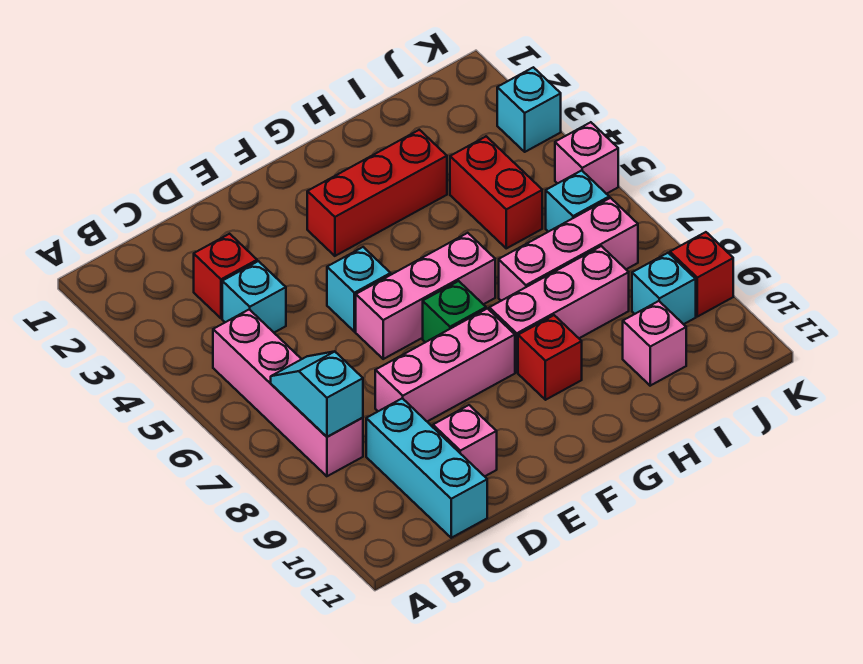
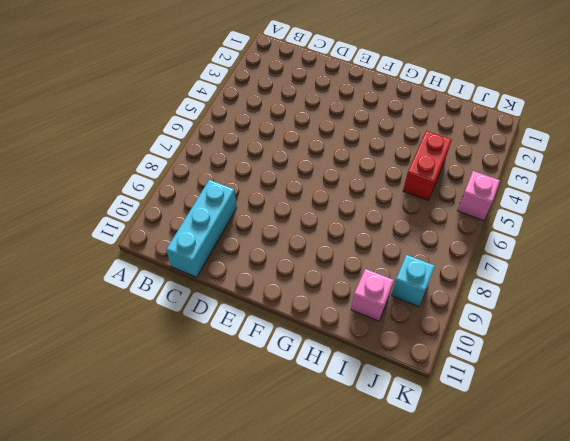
none -> pink brick B5:B8 level 1
none -> red brick C3 level 1
none -> cyan brick C4 level 1

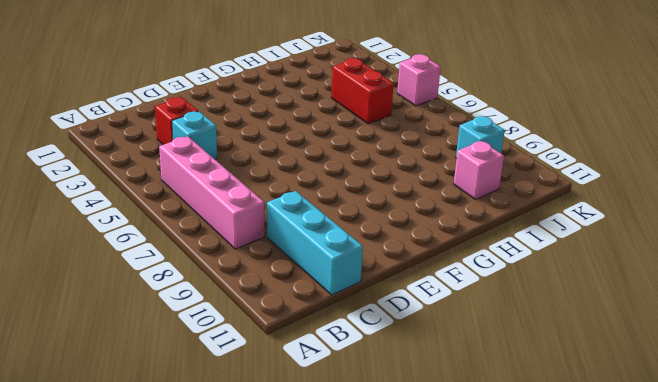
none -> pink brick D8:F8 level 1
none -> pink brick D10 level 1
none -> cyan brick E5 level 1

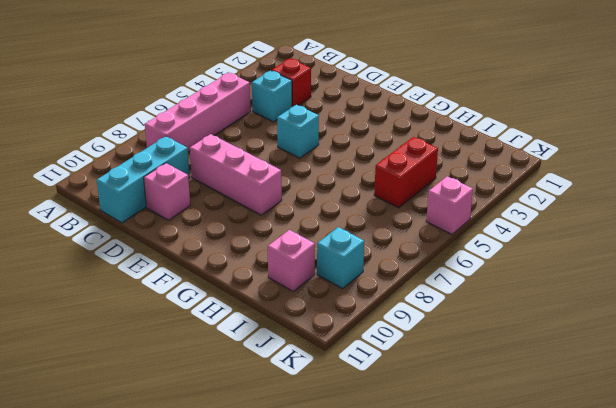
none -> pink brick E6:G6 level 1
none -> red brick F3:H3 level 1
none -> green brick F7 level 1

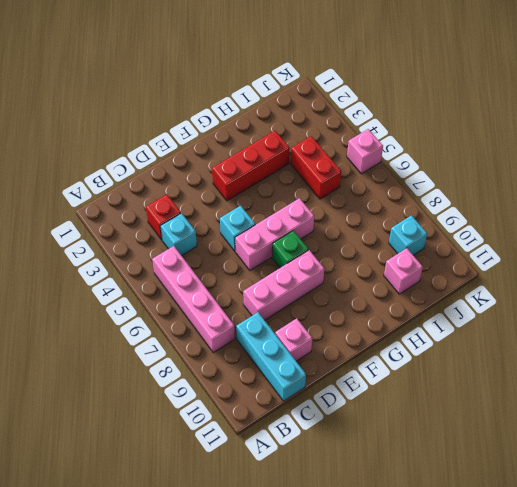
none -> pink brick G8:I8 level 1
none -> red brick G9 level 1
none -> pink brick H7:J7 level 1

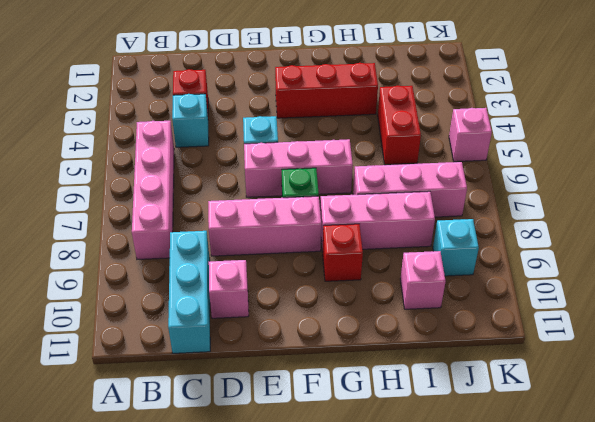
none -> cyan brick J6 level 1
none -> cyan brick K3 level 1
none -> red brick K9 level 1

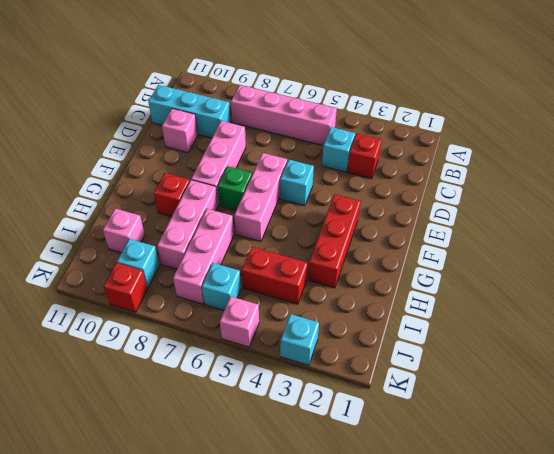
none -> cyan slope B7:B8 level 2 top 8

